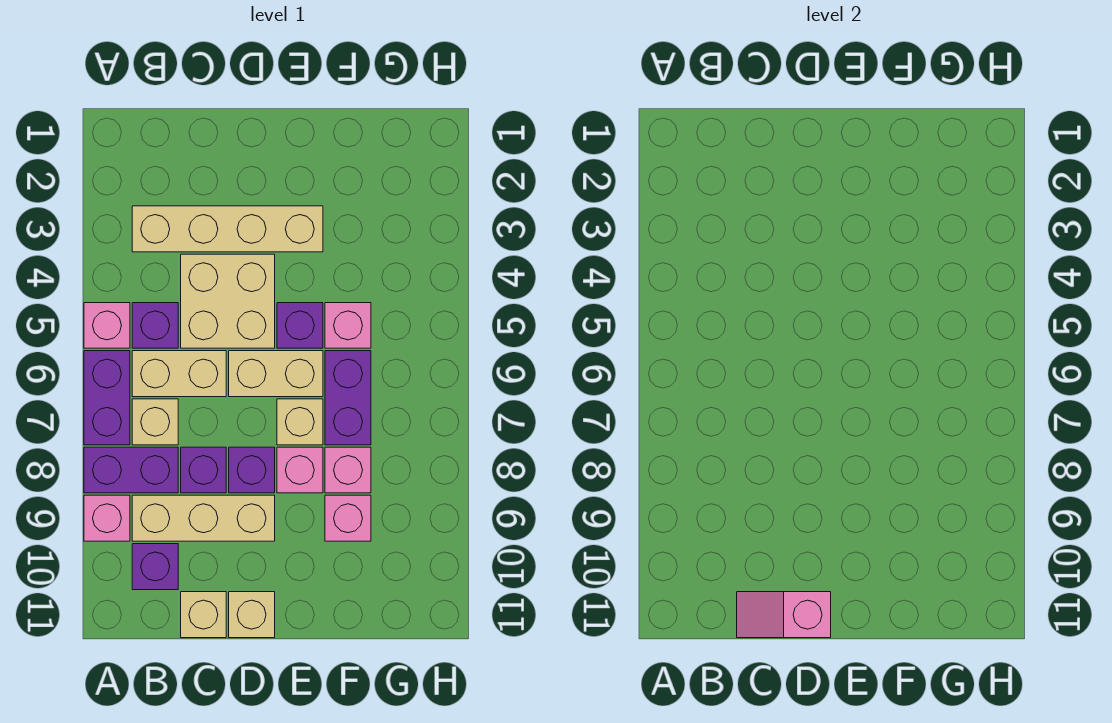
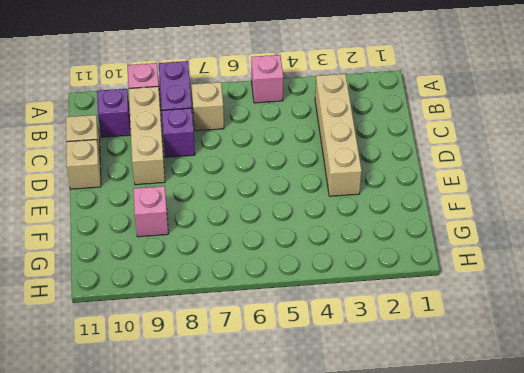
none -> purple brick A6:A7 level 1
none -> purple brick B5 level 1
none -> tan brick B6:C6 level 1

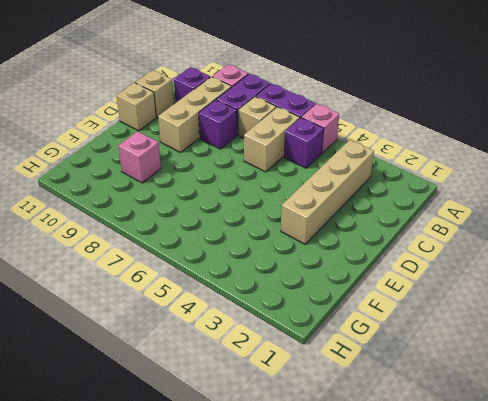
none -> tan brick C4:D5 level 1
none -> tan brick D6:E6 level 1
none -> purple brick D8 level 1

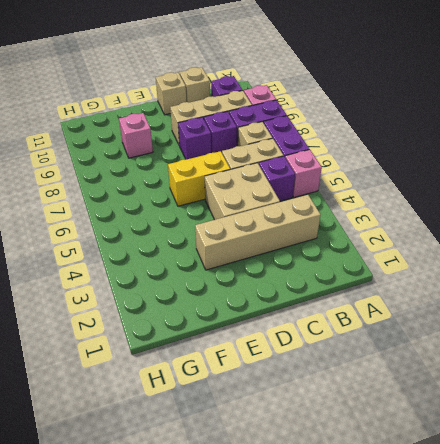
yellow brick D6:E6 level 1 -> tan brick D6:E6 level 1
none -> purple brick E5 level 1
none -> tan brick E7 level 1
none -> pink brick E8 level 1

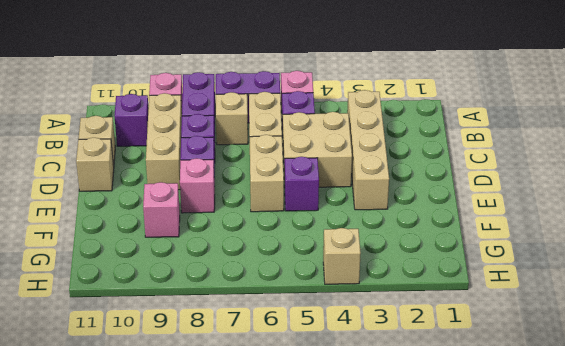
tan brick H4 level 1 -> tan brick E7 level 1
none -> pink brick F5 level 1
none -> purple brick F6:F7 level 1
none -> pink brick F8 level 1

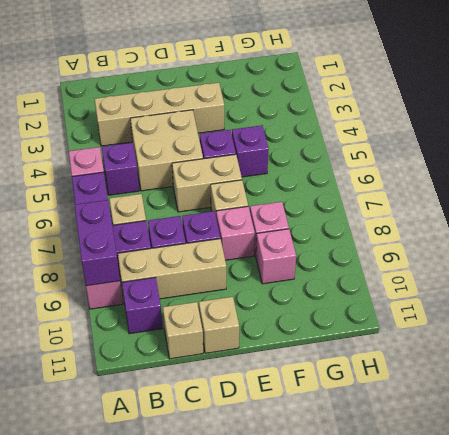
purple brick A8:A9 level 2 -> purple brick F6:F7 level 1
purple brick F5 level 1 -> pink brick F5 level 1
none -> tan brick B6:C6 level 1
none -> pink slope C11:D11 level 2 top D

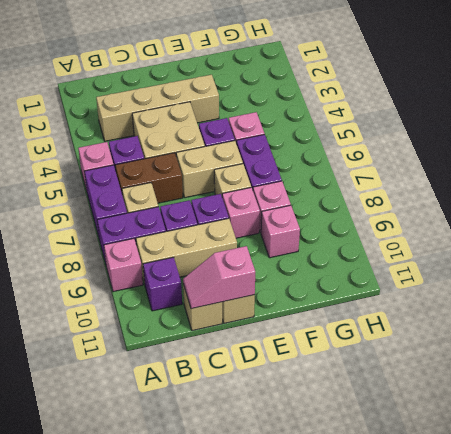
brown brick B6:C6 level 1 -> tan brick B6:C6 level 1

